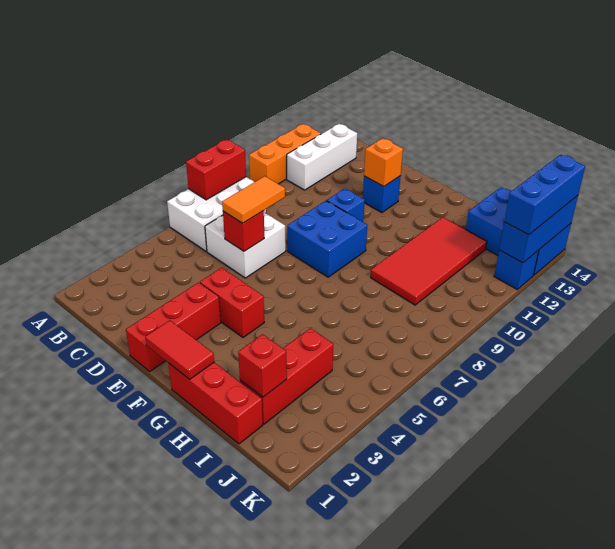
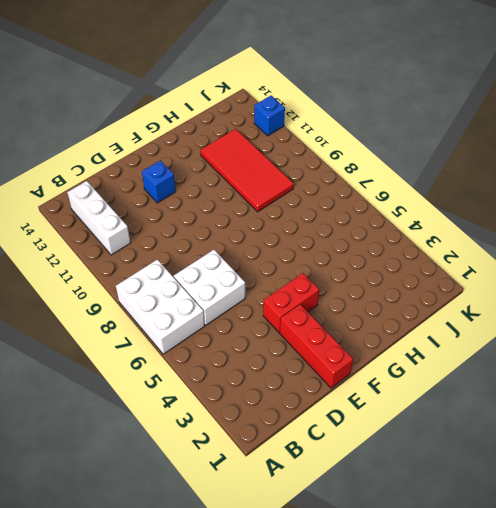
none -> orange brick A10:A12 level 1
none -> blue brick E8:F9 level 1
none -> blue brick E10 level 1

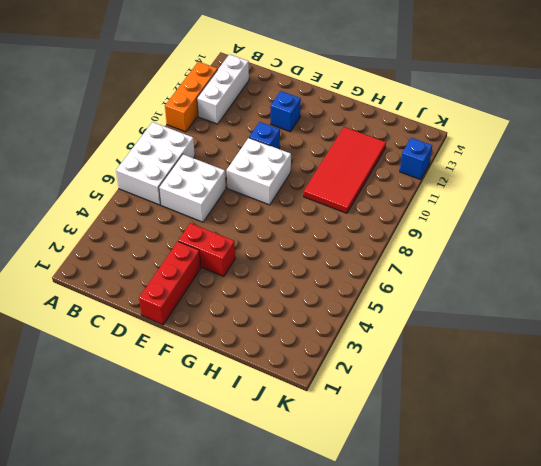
white brick E8:F9 level 1 -> blue brick E8:F9 level 1
none -> red brick G1:I1 level 1
none -> red brick I2:I4 level 1
none -> blue brick I13:K14 level 1

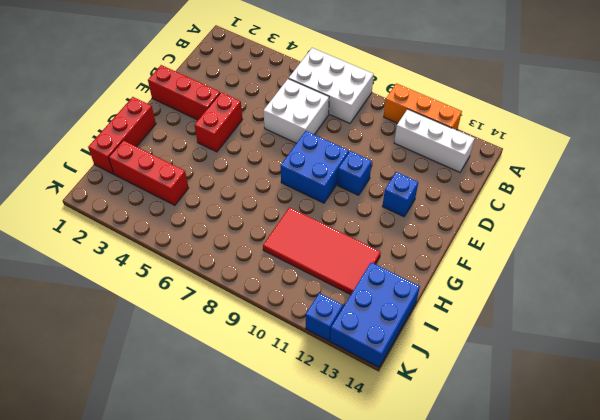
none -> red brick A7:A8 level 2
none -> red brick D6 level 2
none -> orange brick E12 level 2

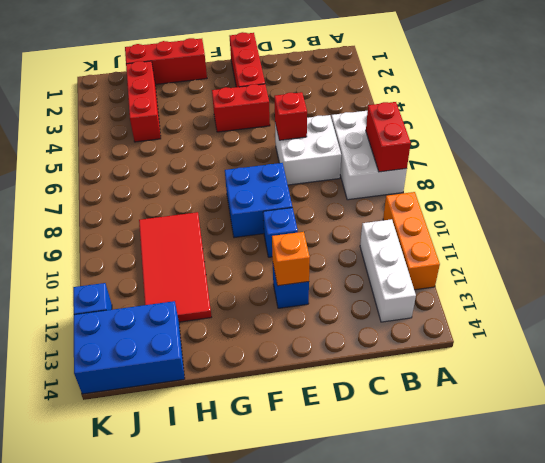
none -> red tile F1:G1 level 2
none -> red brick I2 level 2
none -> blue brick K12:K14 level 2

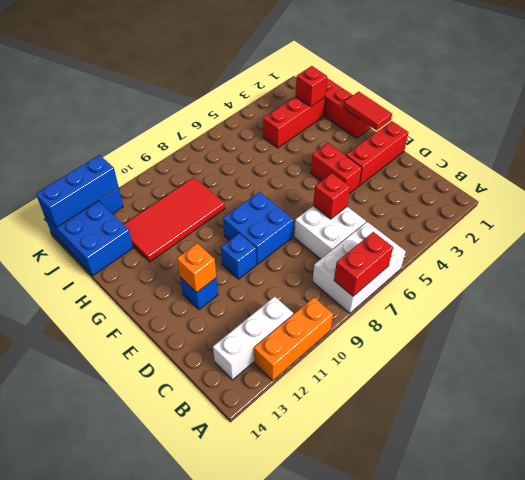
none -> orange tile D6:D7 level 3
none -> blue brick K12:K14 level 3

